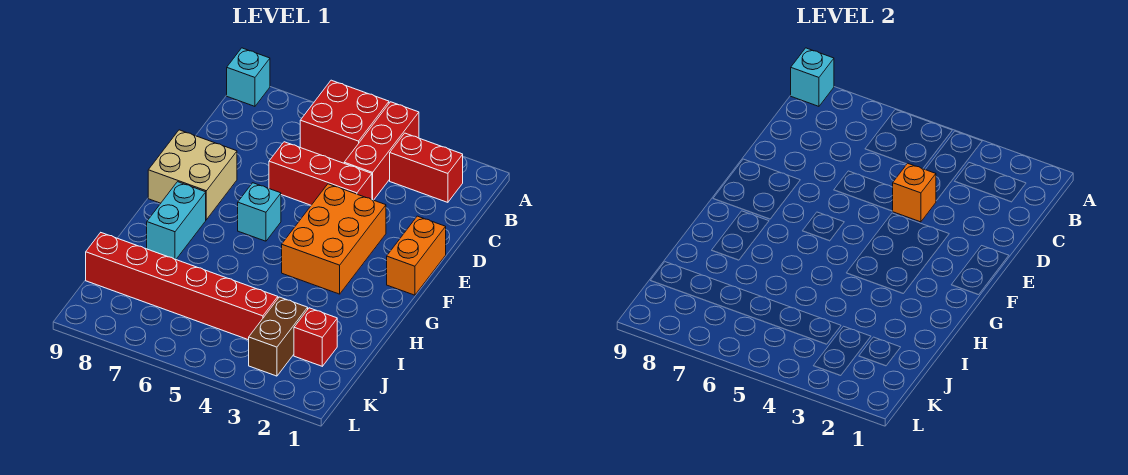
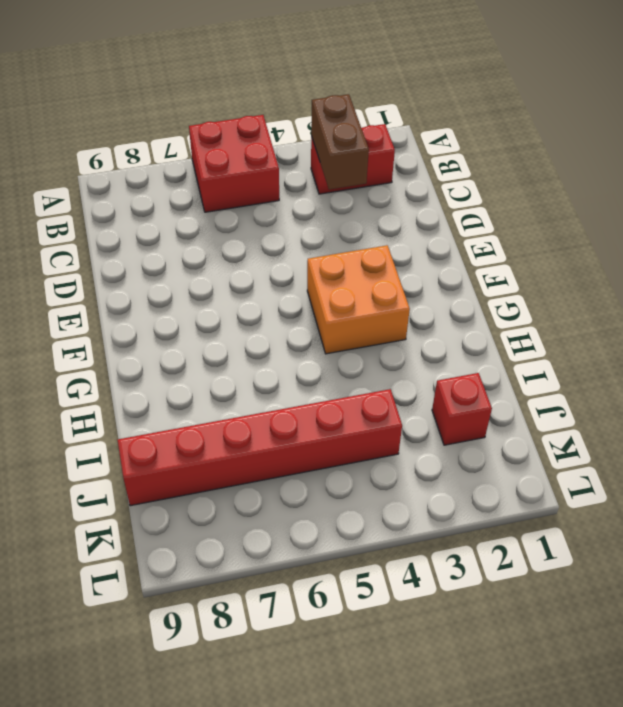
brown brick B3:C3 level 2 -> brown brick J3:K3 level 1
orange brick F3:G4 level 1 -> orange brick E3:G4 level 1
none -> red brick A4:C4 level 1
none -> cyan brick A9 level 1
none -> red brick D4:D6 level 1

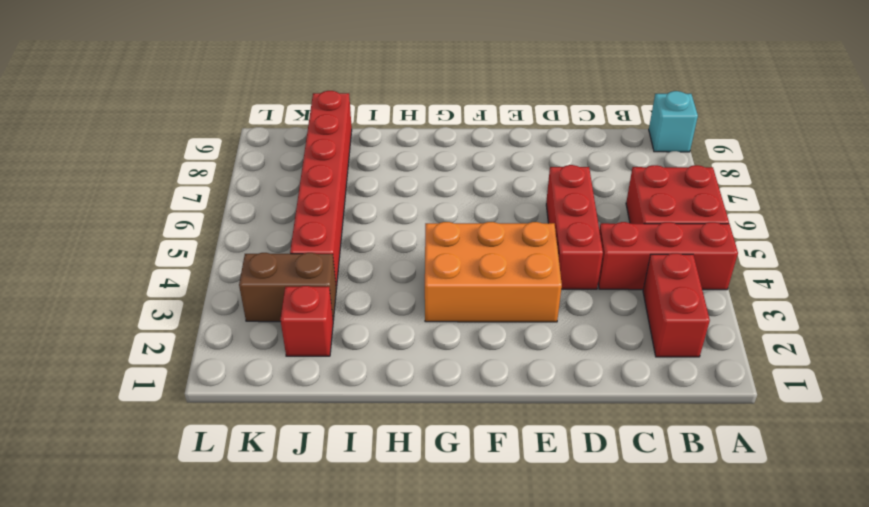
none -> orange brick E1:F1 level 1
none -> tan brick E8:F9 level 1
none -> cyan brick F6 level 1

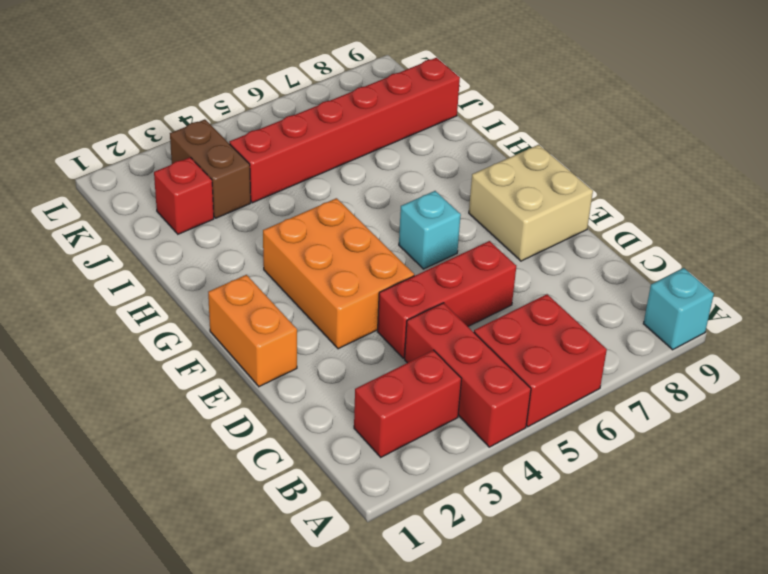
none -> cyan brick G8:H8 level 1
none -> cyan brick A9 level 2
none -> orange brick D4 level 2

